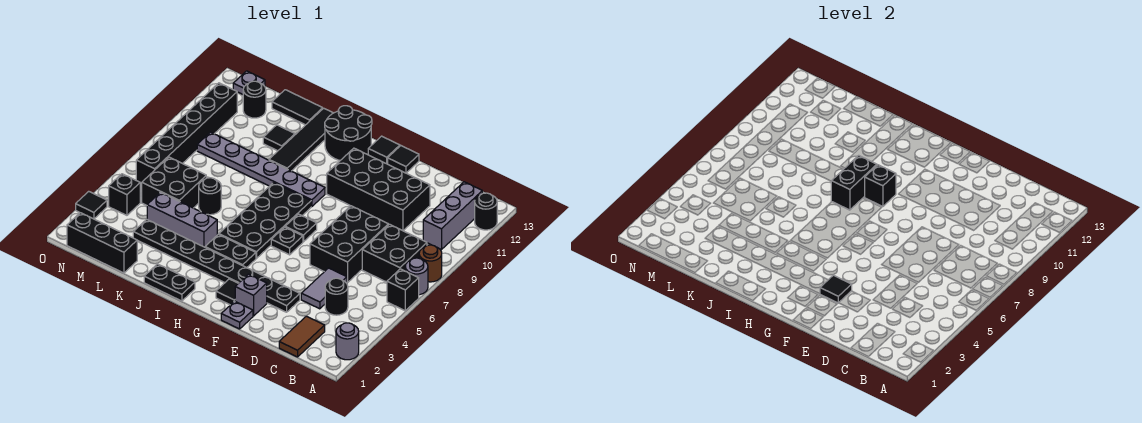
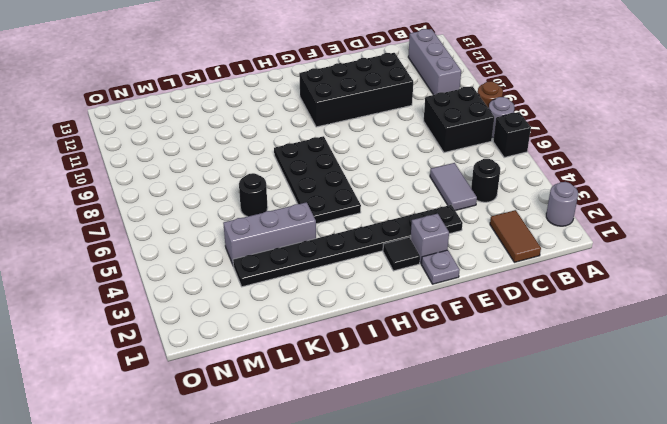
none -> black round brick A12 level 1
none -> black brick D6:E8 level 1
none -> black tile F13 level 1
none -> black plate G6 level 1

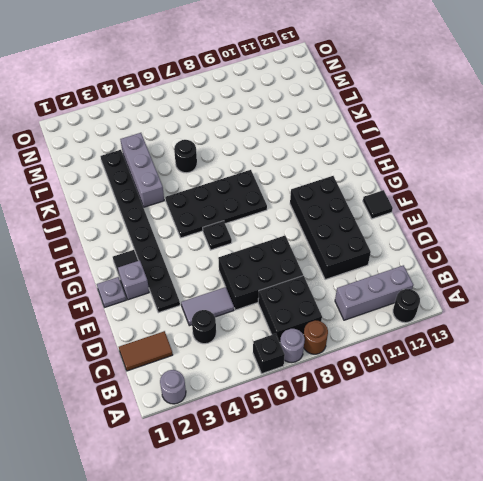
none -> black plate G7 level 1
none -> black tile G13 level 1
none -> black plate H4:I4 level 1
none -> grey plate H9:M9 level 1

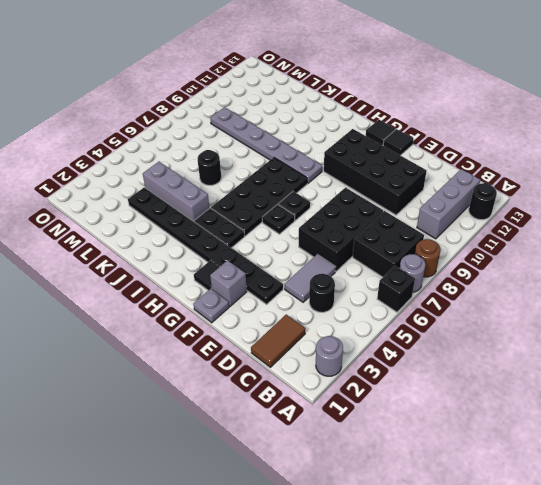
none -> black round brick H12:I13 level 1
none -> black plate I1:J1 level 1
none -> black tile J10:J13 level 1
none -> black tile K11 level 1

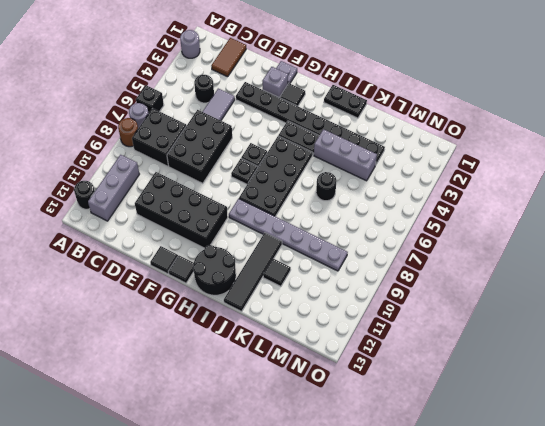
none -> black tile K13:L13 level 1
none -> black brick L1:N1 level 1
none -> black brick L5:M6 level 1
none -> black round brick M12 level 1

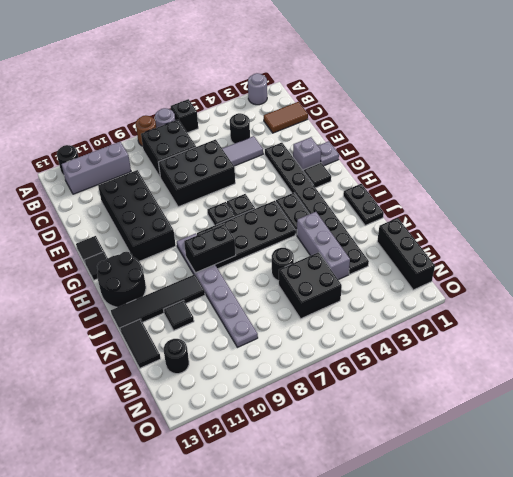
none -> black brick N4 level 1
none -> black brick N6:N11 level 1
none -> grey plate N13 level 1
none -> black tile O3 level 1

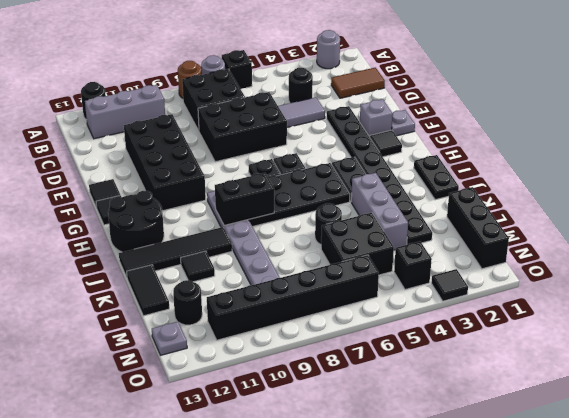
none -> black tile F3 level 2
none -> black brick H9 level 2

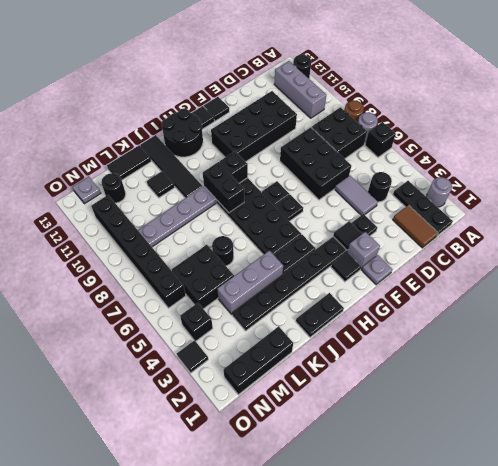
black plate B1:B3 level 1 -> none

